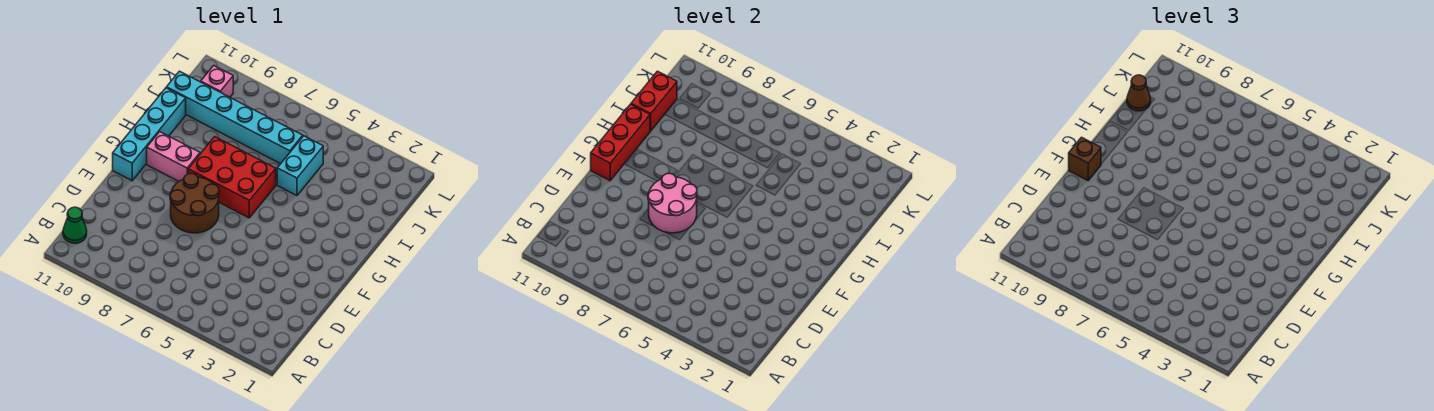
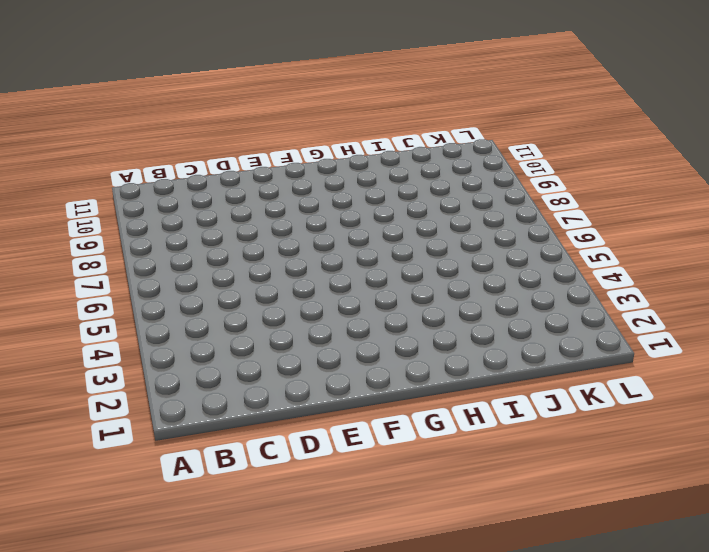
none -> green cone B11 level 1
none -> brown round brick E7:F8 level 1
none -> cyan brick F11:I11 level 1

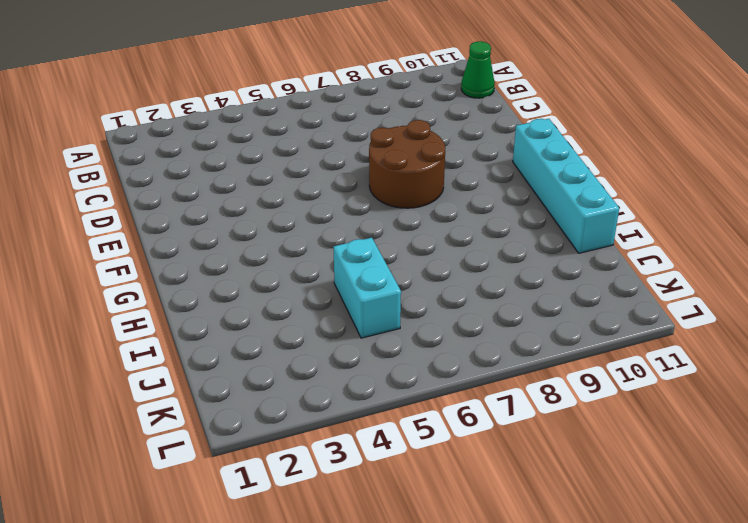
none -> red brick G6:H8 level 1
none -> pink brick G9:G10 level 1
none -> cyan brick J6:J11 level 1

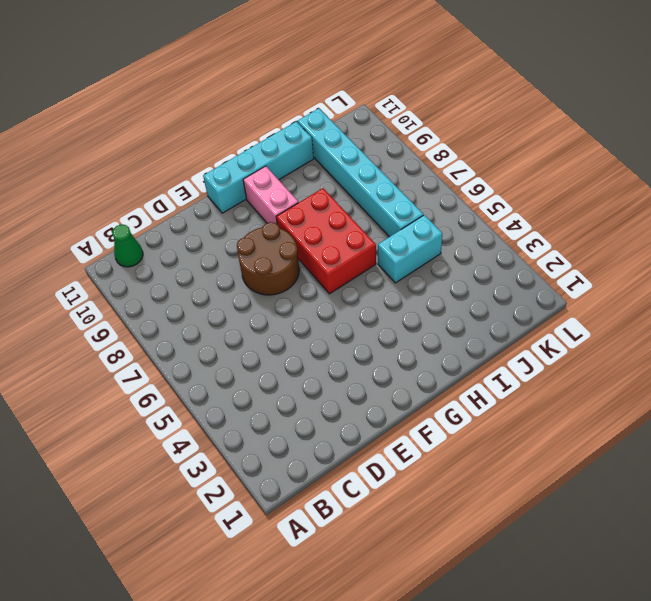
none -> pink brick K10 level 1
none -> pink round brick E7:F8 level 2
none -> red brick F11:H11 level 2

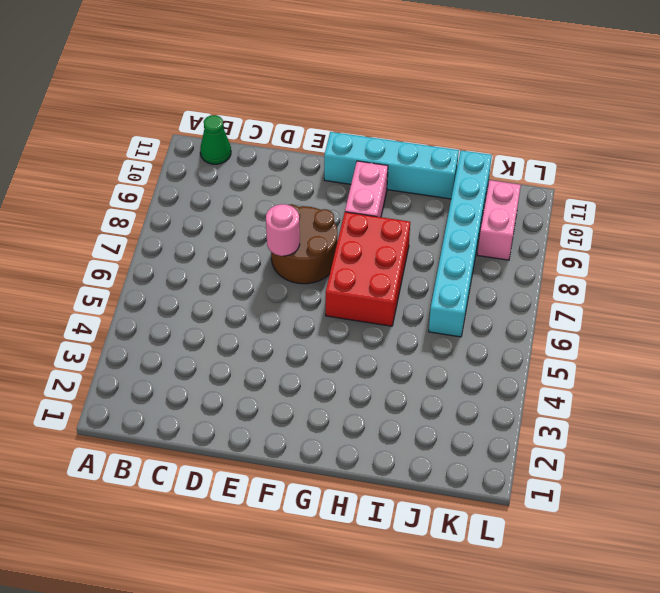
pink round brick E7 level 2 -> pink round brick E7:F8 level 2
pink brick K9:K10 level 1 -> pink brick K10 level 1
none -> cyan brick I5:J5 level 1
none -> red brick F11:H11 level 2
none -> red brick I11:J11 level 2

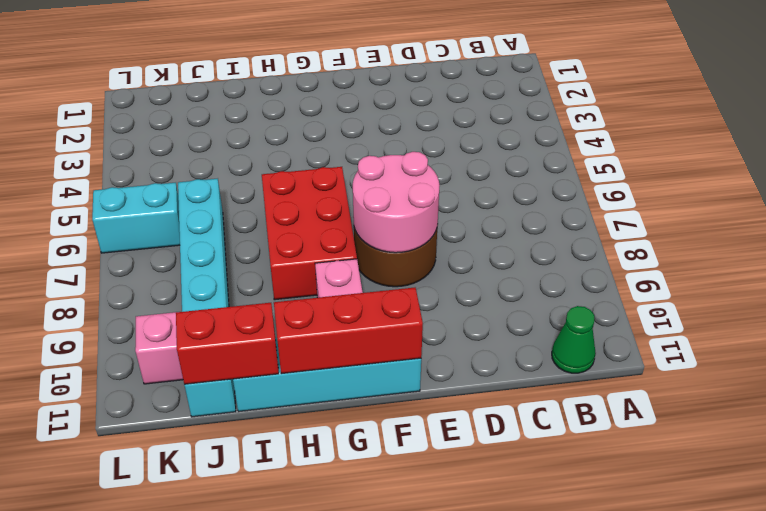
cyan brick K6:L6 level 1 -> cyan brick I5:J5 level 1
none -> brown brick F11 level 3
none -> brown cone J11 level 3

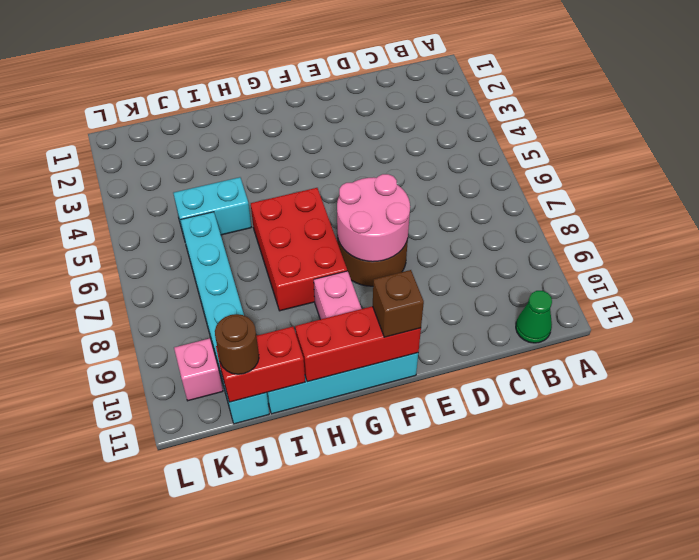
brown round brick J11 level 3 -> brown cone J11 level 3

